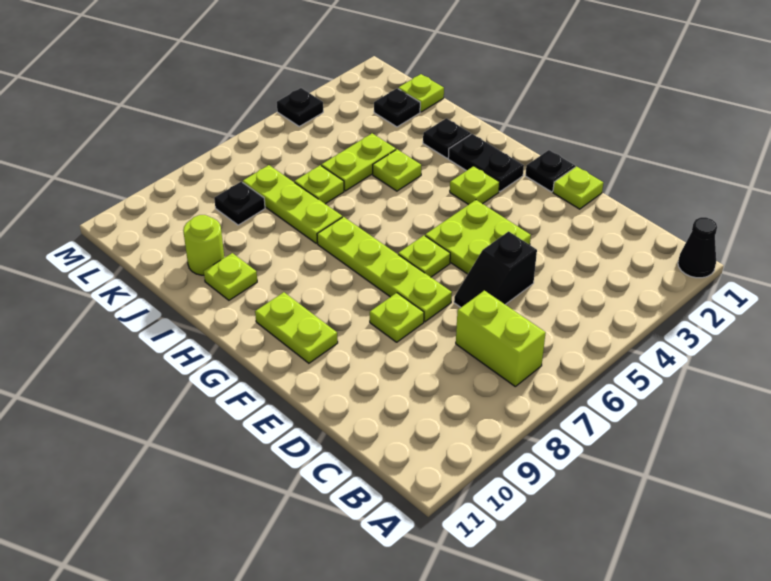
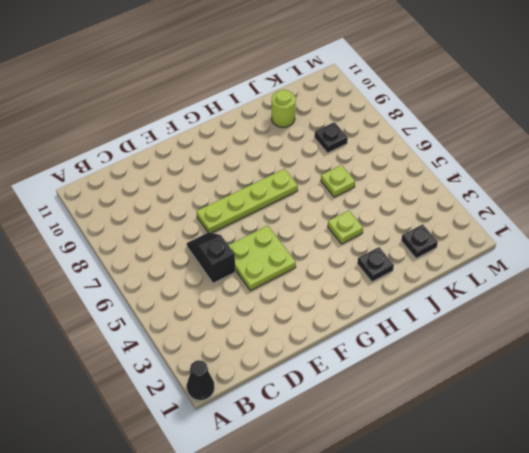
none -> lime brick B7:C7 level 1
none -> lime plate E1 level 1
none -> lime plate E8 level 1

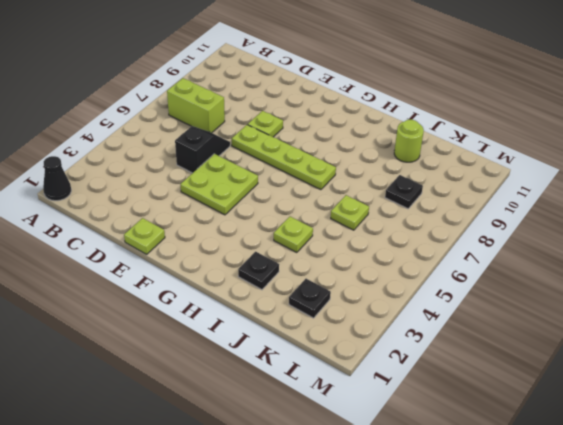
none -> black plate F1 level 1
none -> lime plate F6 level 1
none -> lime plate F10:G10 level 1

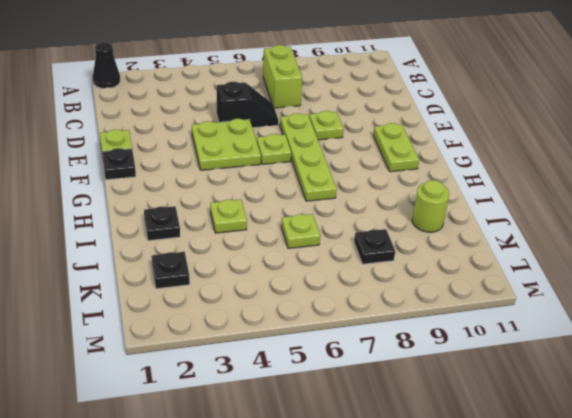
none -> black plate G2:H2 level 1
none -> lime plate G3 level 1
none -> lime plate I7:K7 level 1

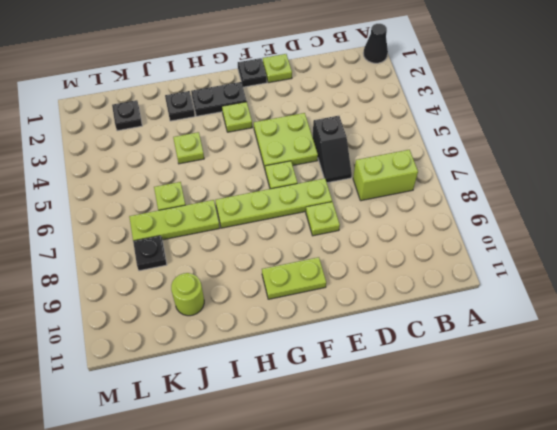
none -> lime plate I10 level 1
none -> lime plate J4:J5 level 1
none -> lime plate K1 level 1

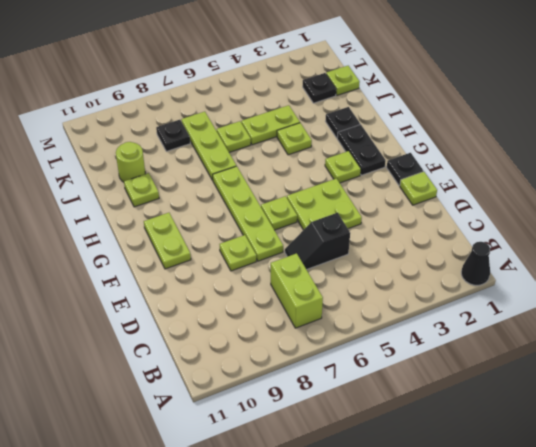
none -> black plate M4 level 1

